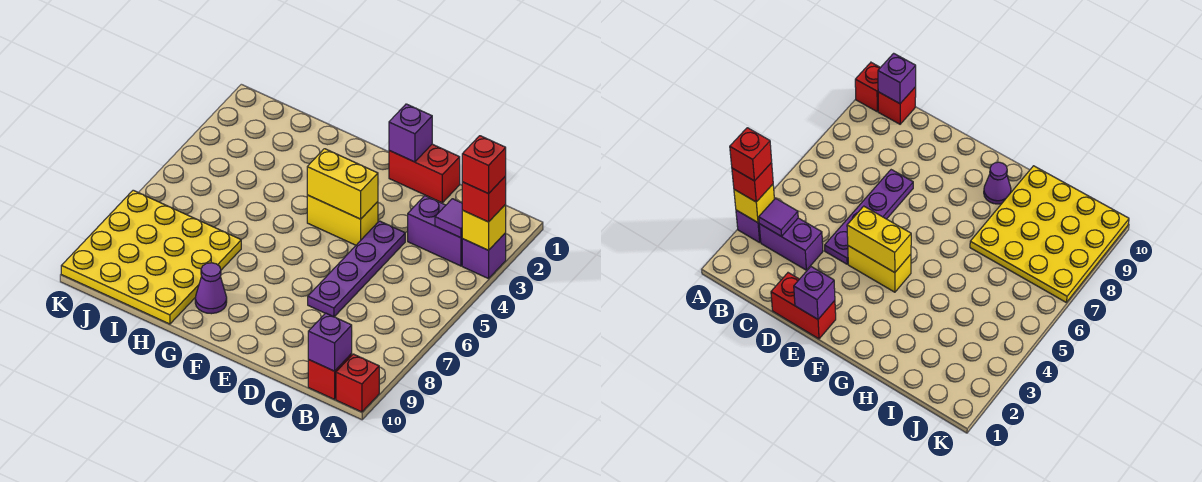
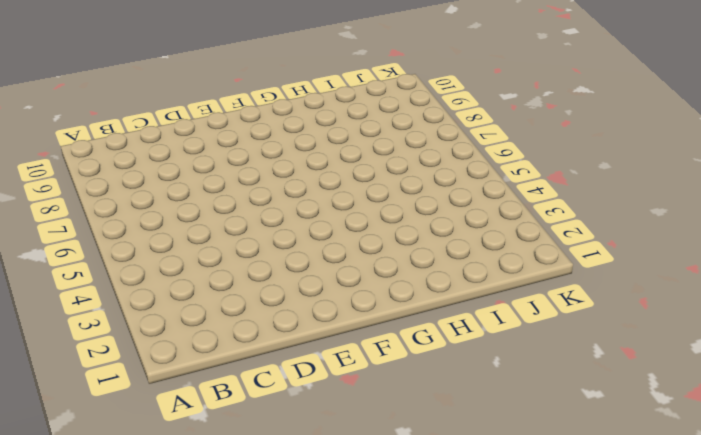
none -> purple brick A3 level 1
none -> red brick A10 level 1
none -> purple brick B3:C3 level 1

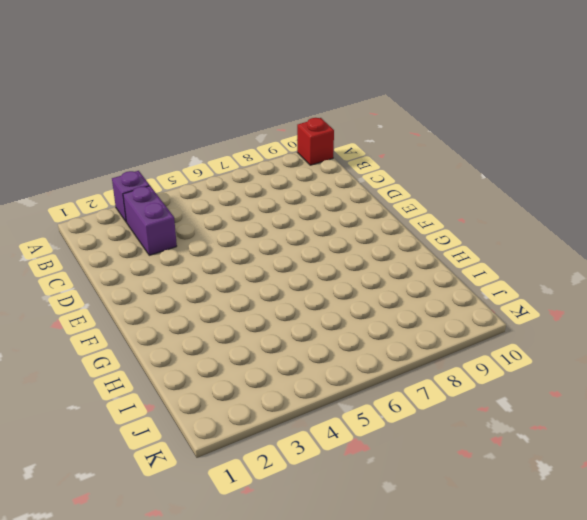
none -> red brick B10 level 1
none -> red brick D1:E1 level 1
none -> purple plate D4:D7 level 1

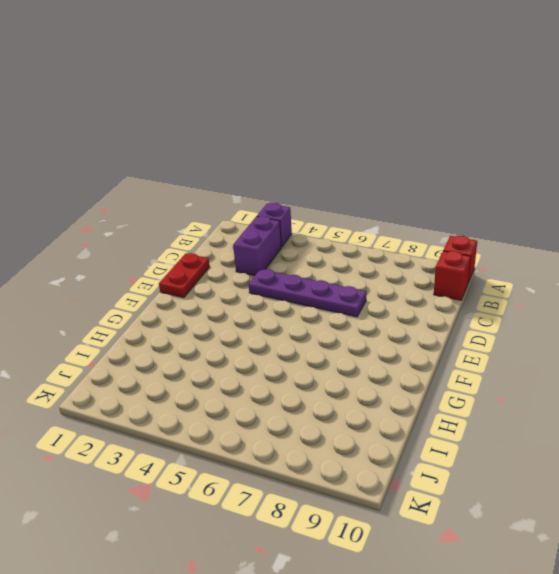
red plate D1:E1 level 1 -> red brick D1:E1 level 1
none -> yellow brick E4:F4 level 1
none -> purple cone G9 level 1
none -> yellow plate H7:K10 level 1

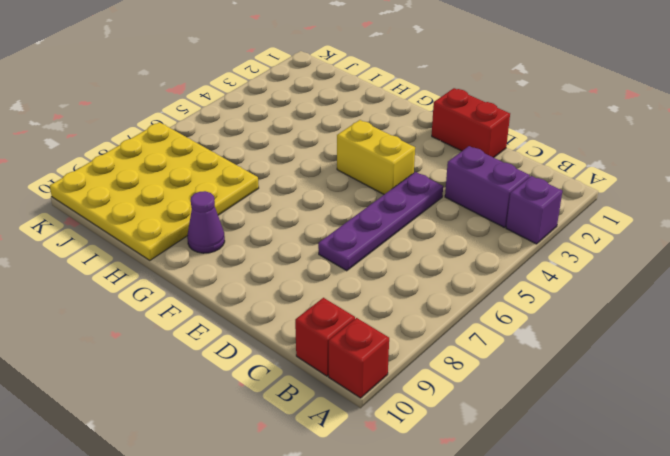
none -> yellow brick A3 level 2
none -> purple tile B3 level 2
none -> purple brick B10 level 2

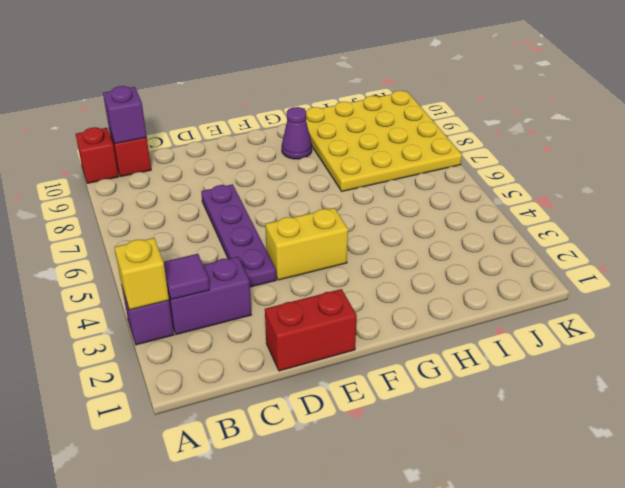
none -> purple brick E1 level 2
none -> yellow brick E4:F4 level 2
none -> red brick A3 level 3

